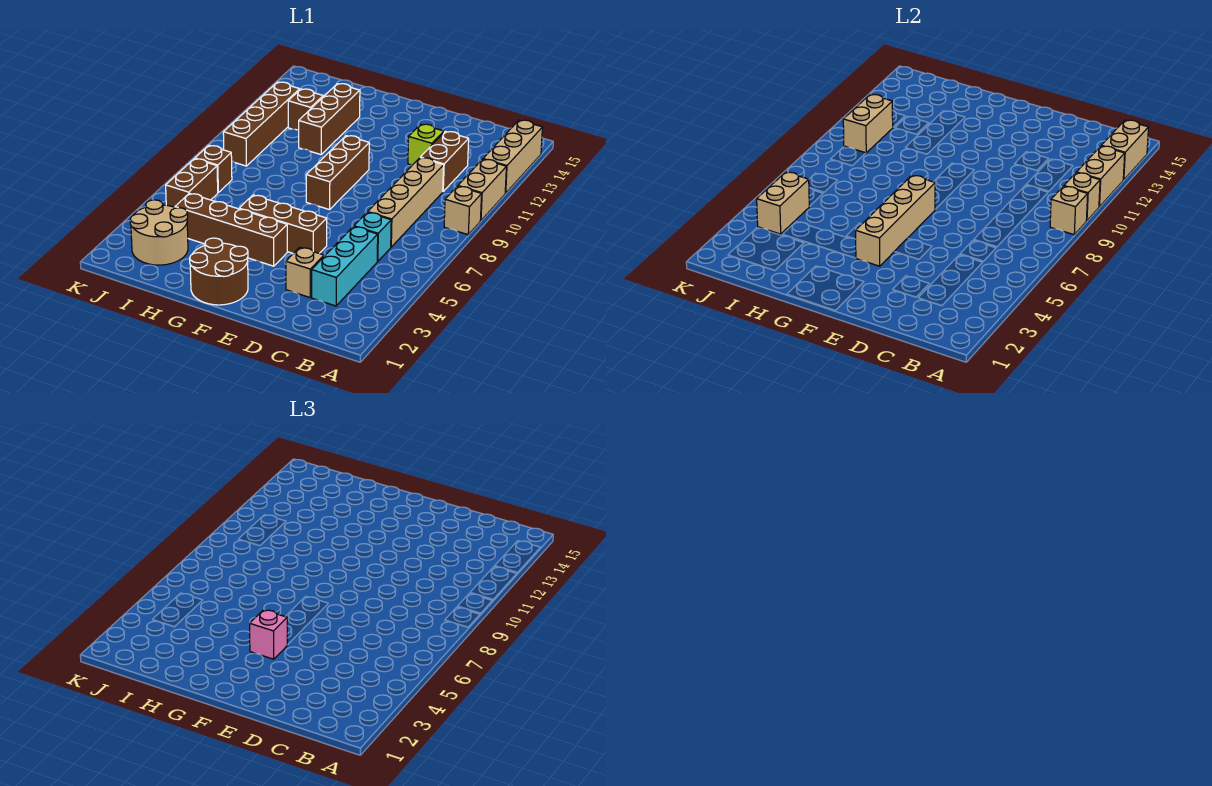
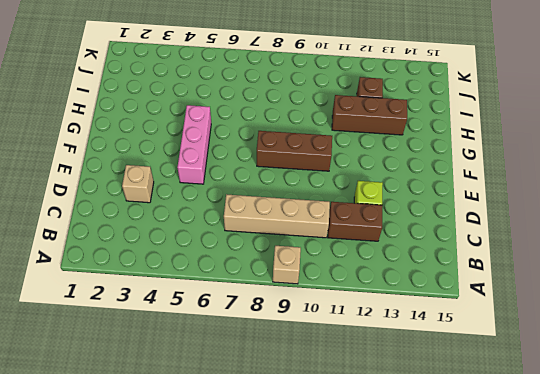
pink brick E5:G5 level 1 -> brown brick E5:G5 level 1
none -> tan brick A10:A11 level 1
none -> tan brick A12:A14 level 1
none -> cyan brick C3:C5 level 1

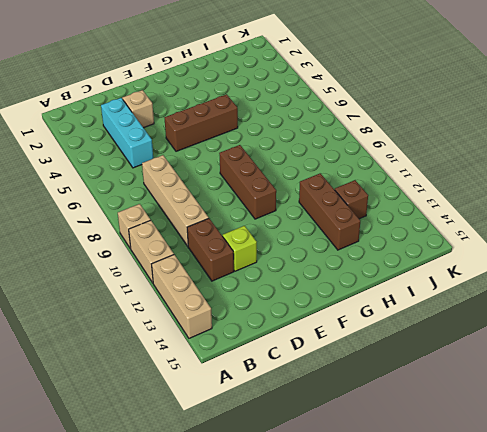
none -> cyan brick C6 level 1
none -> brown round brick F1:G2 level 1
none -> brown brick F4:I4 level 1

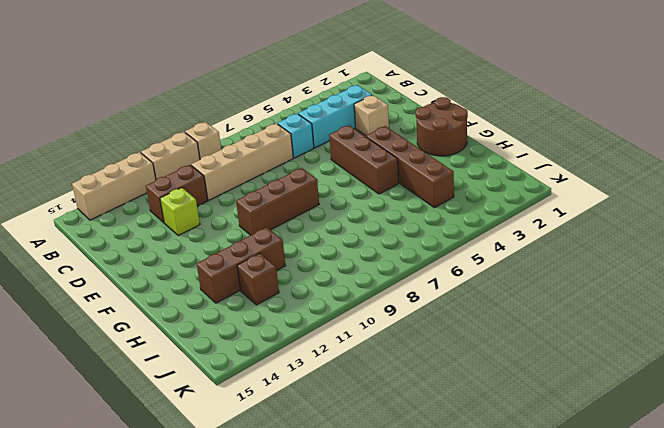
none -> tan round brick I2:J3 level 1
none -> brown brick J5:J6 level 1
none -> brown brick J7 level 1

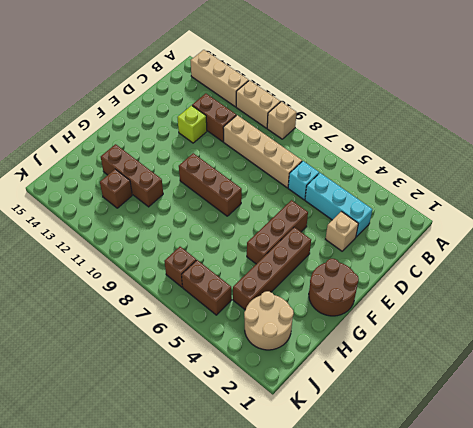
none -> brown brick J9:J12 level 1
none -> tan brick A9 level 2
none -> tan brick A10 level 2

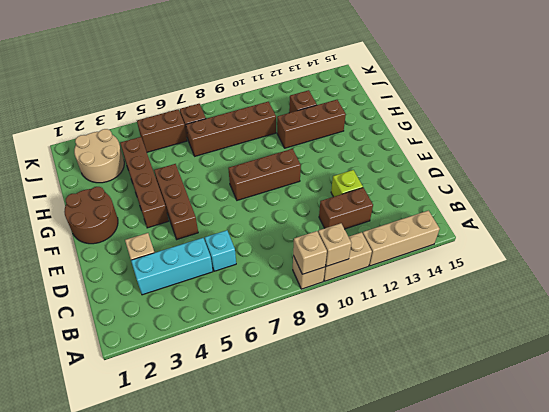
brown brick I7:I10 level 1 -> brown brick J9:J12 level 1
none -> tan brick C7:C10 level 1
none -> tan brick A11:A12 level 2
none -> tan brick A13:A14 level 2

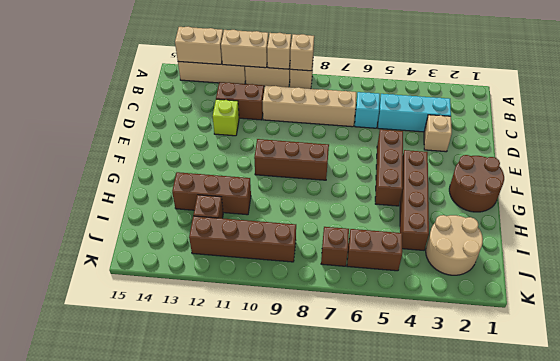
none -> tan brick F4:F7 level 2
none -> tan brick J4:J5 level 2
none -> tan brick J10:J11 level 2

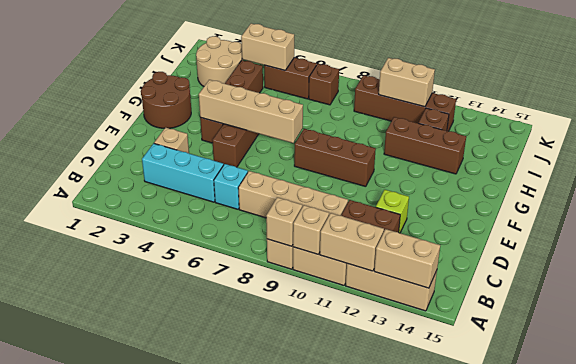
none -> pink brick F4 level 3

